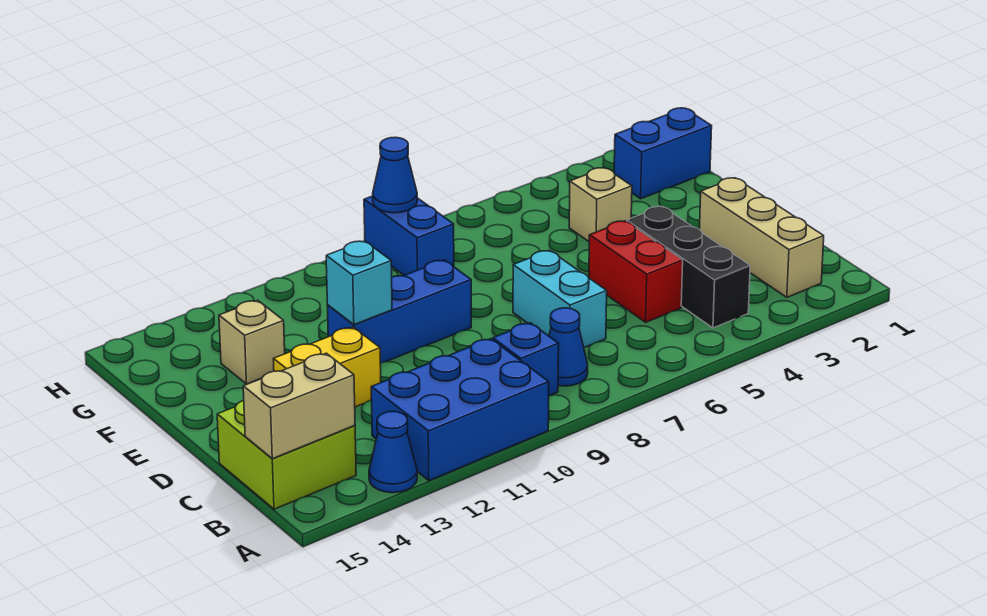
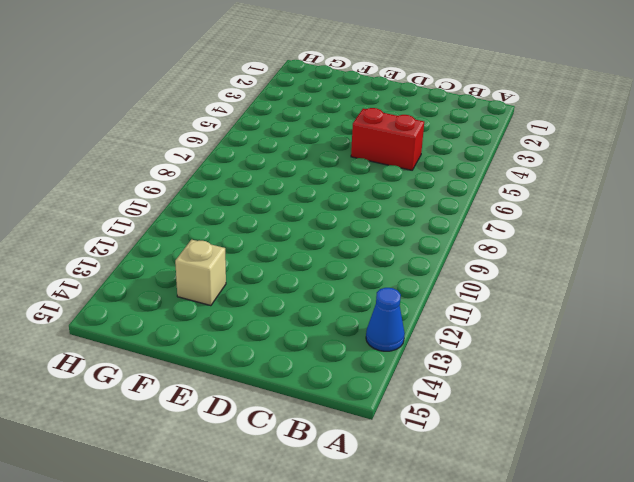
none -> blue brick A10:B12 level 1
none -> tan brick B2:D2 level 1
none -> black brick B4:D4 level 1

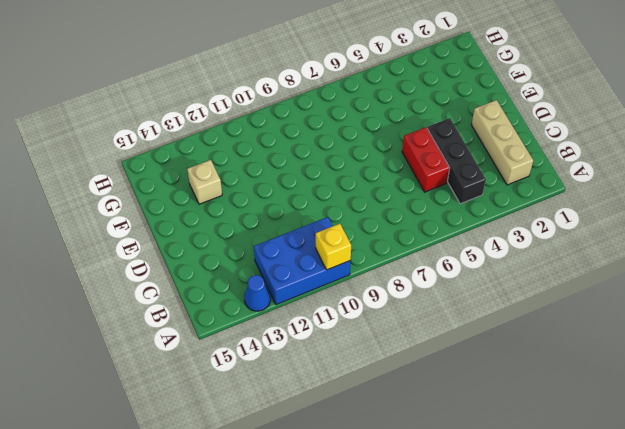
yellow brick A10 level 2 -> none
none -> blue cone B8 level 1
none -> blue brick B9 level 1
none -> lime brick B14:C15 level 1

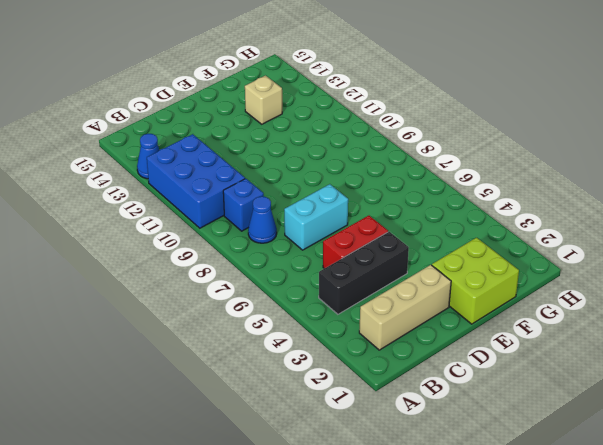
lime brick E1:F2 level 1 -> lime brick B14:C15 level 1
none -> yellow brick D12:D13 level 1
none -> blue brick E9:E11 level 1
none -> tan brick F4 level 1

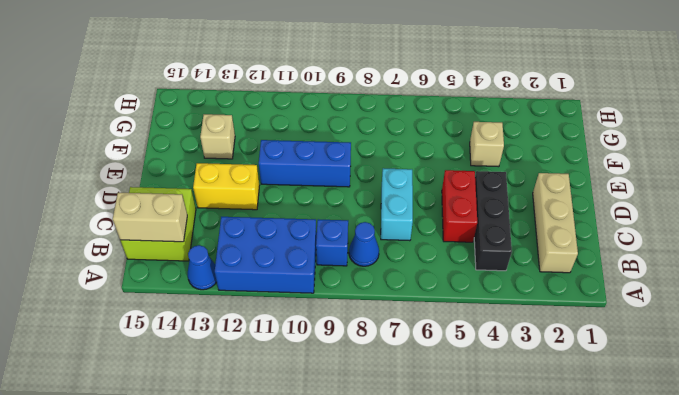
none -> blue brick G1:G2 level 1
none -> blue brick G8:H8 level 1
none -> cyan brick E11 level 2

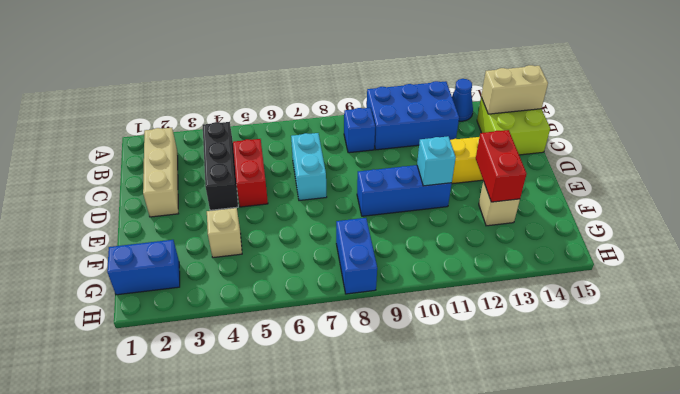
red brick E13:F13 level 2 -> none
none -> blue cone B8 level 1
none -> blue cone H8 level 2

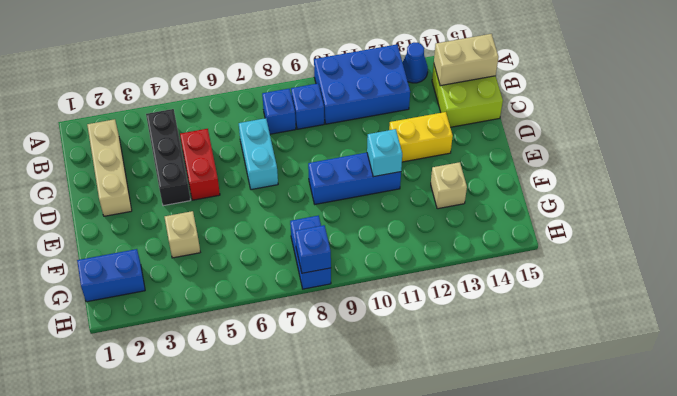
blue brick B8 level 1 -> blue cone B8 level 1
blue brick H8 level 2 -> blue cone H8 level 2

